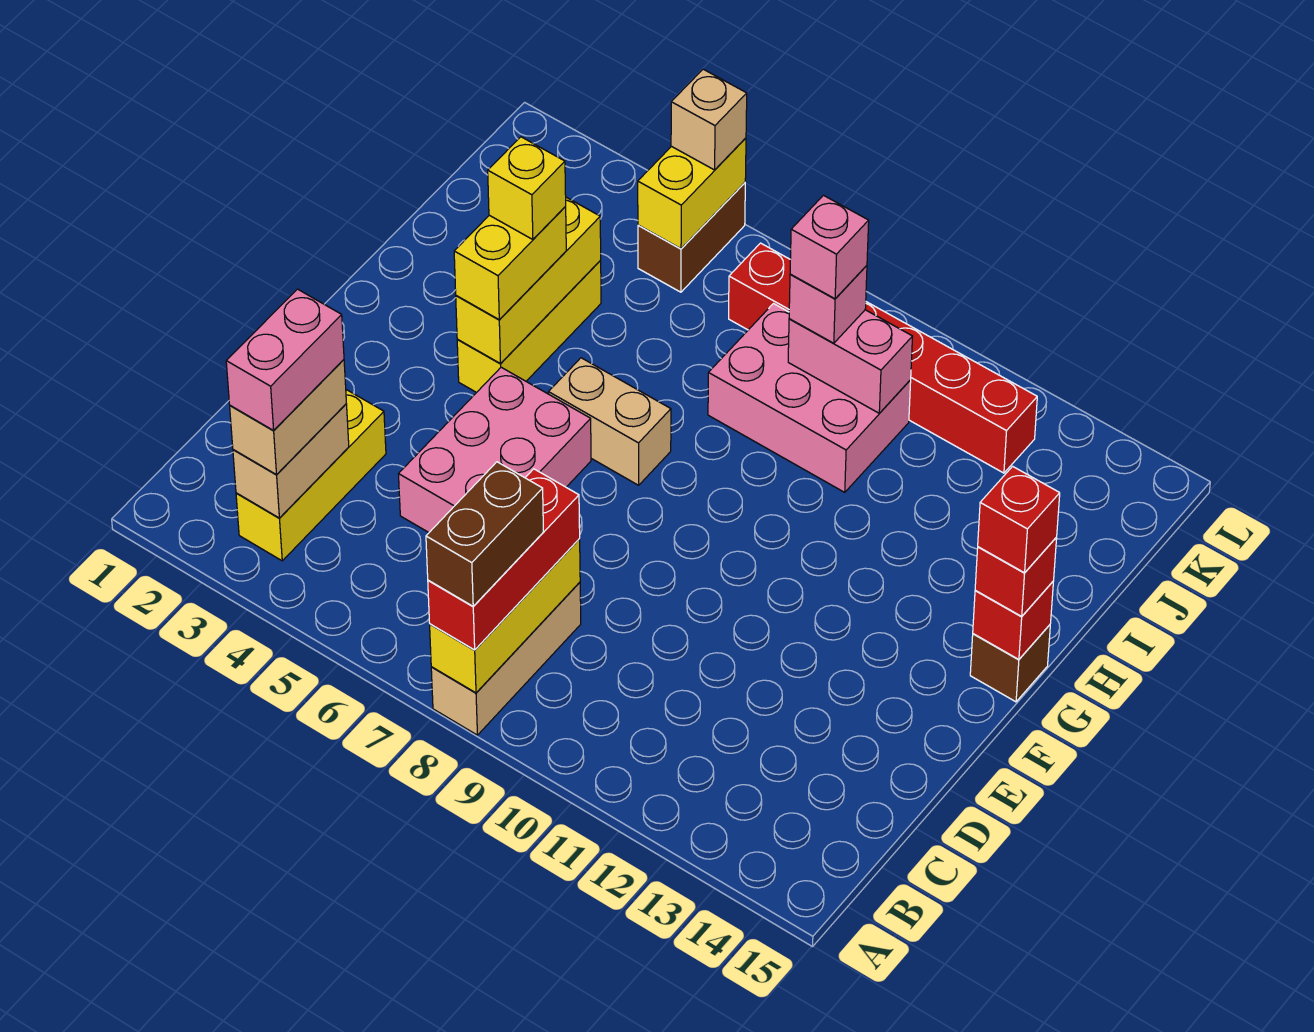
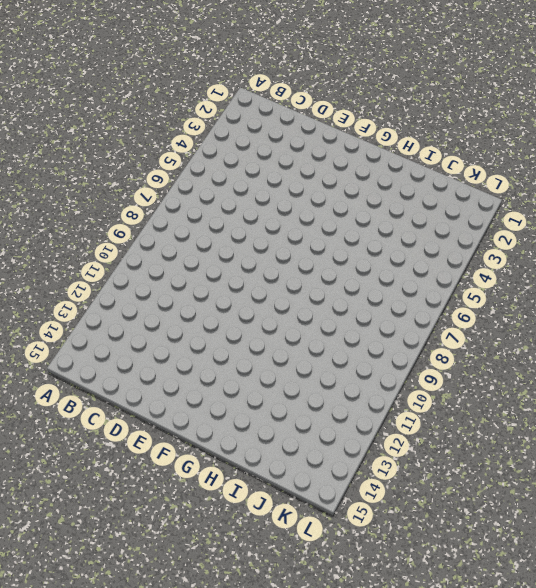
none -> tan brick A8:C8 level 1
none -> yellow brick B3:D3 level 1
none -> pink brick D5:F6 level 1

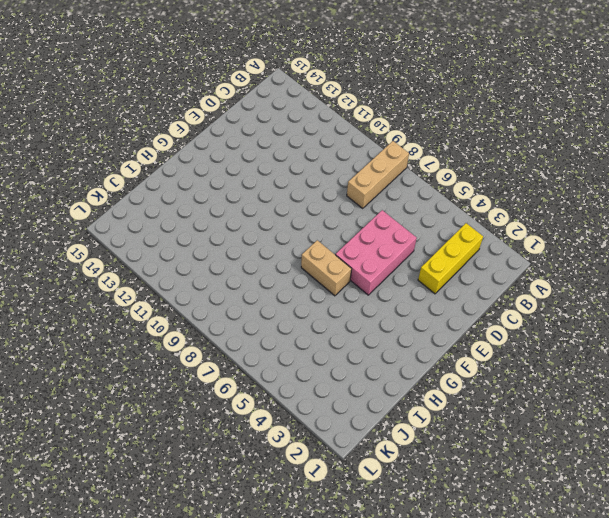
none -> yellow brick G4:I4 level 1
none -> brown brick G15 level 1
none -> pink brick I8:J10 level 1

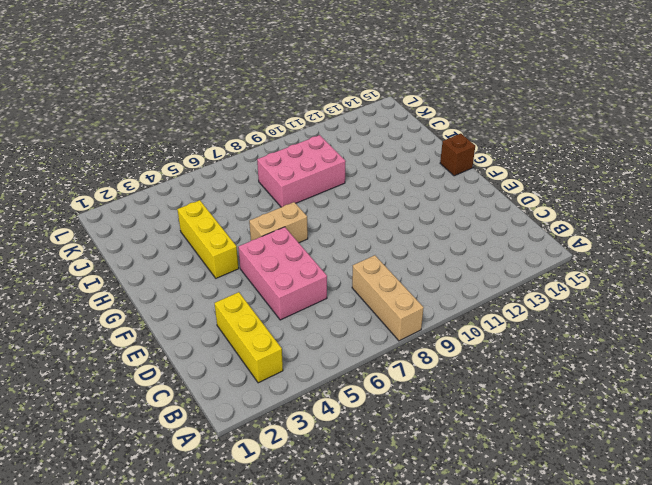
none -> brown brick K5:L5 level 1
none -> red brick K7:K12 level 1
none -> yellow brick A8:C8 level 2

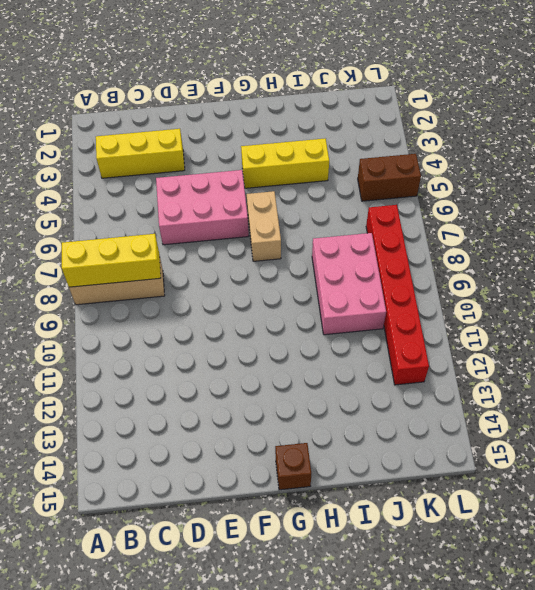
none -> tan brick B3:C3 level 2
none -> yellow brick G4:I4 level 2
none -> red brick G15 level 2

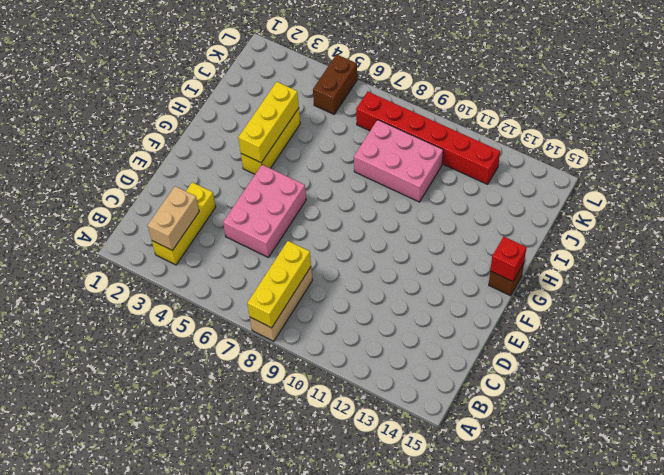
none -> tan brick G6:G7 level 1
none -> pink brick J9:J10 level 2
none -> yellow brick K5:L5 level 2

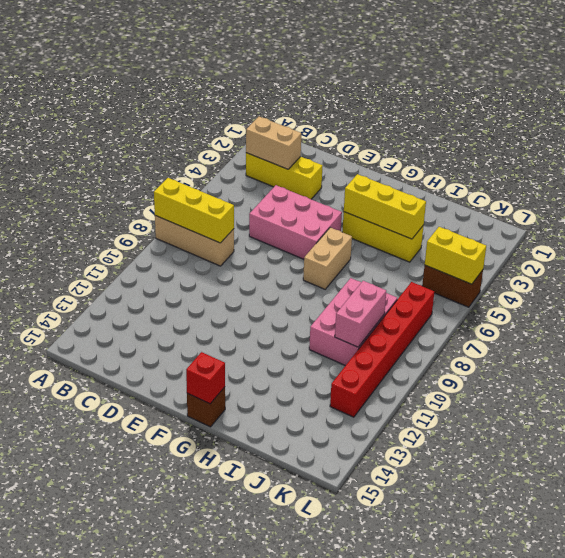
none -> red brick A8:C8 level 3
none -> tan brick B3:C3 level 3
none -> yellow brick G4:H4 level 3

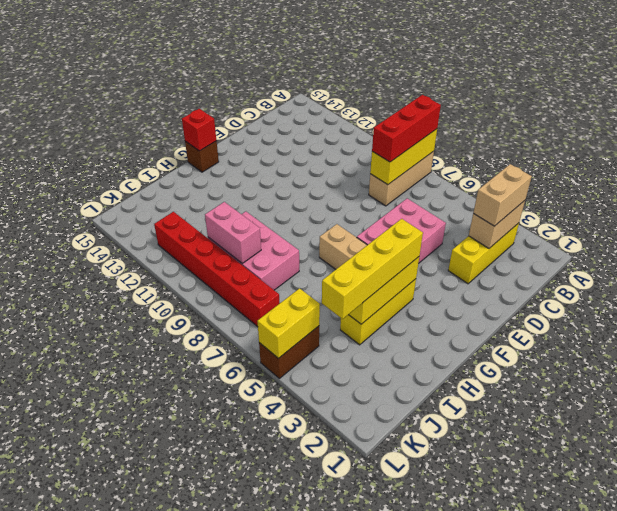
yellow brick G4:J4 level 3 -> yellow brick G4:H4 level 3
none -> red brick G15 level 3
none -> pink brick J9 level 3
none -> tan brick L5 level 3

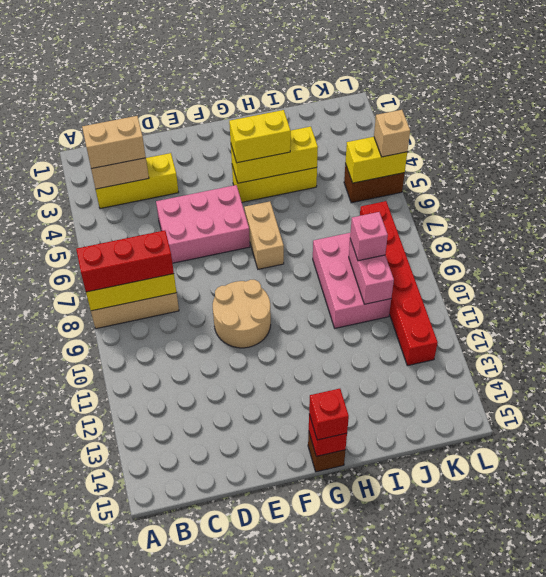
tan round brick E9:F10 level 1 -> none
none -> brown brick A8:B8 level 4
none -> pink brick B3:C3 level 4
none -> red brick G15 level 4

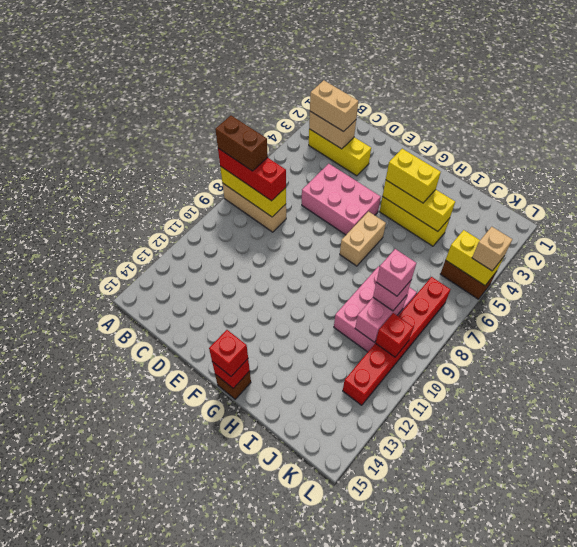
red brick K10 level 2 -> red brick G15 level 4
none -> pink brick B3:C3 level 4
none -> yellow brick H4 level 4

